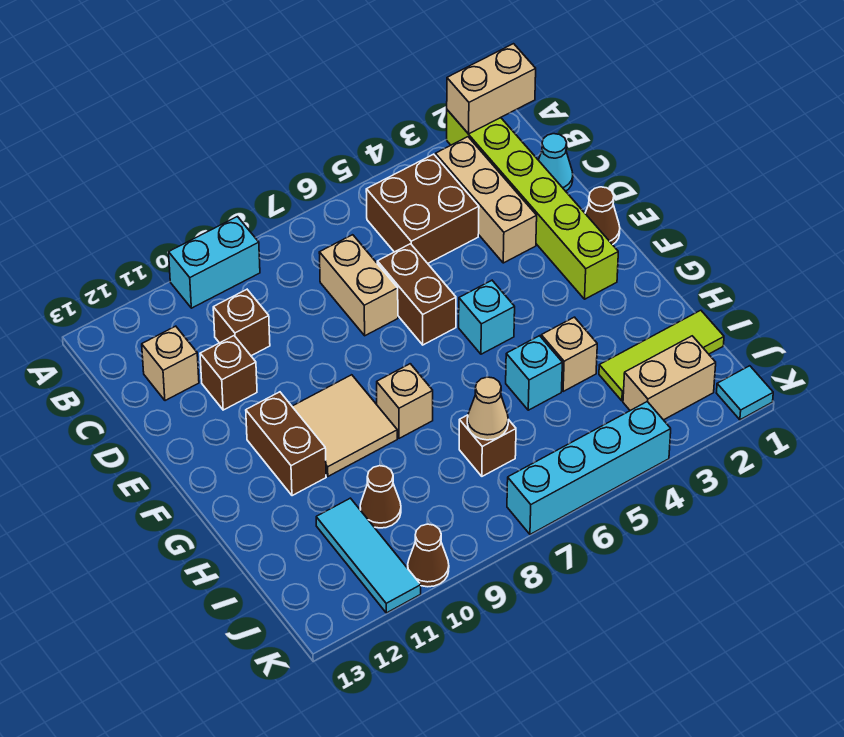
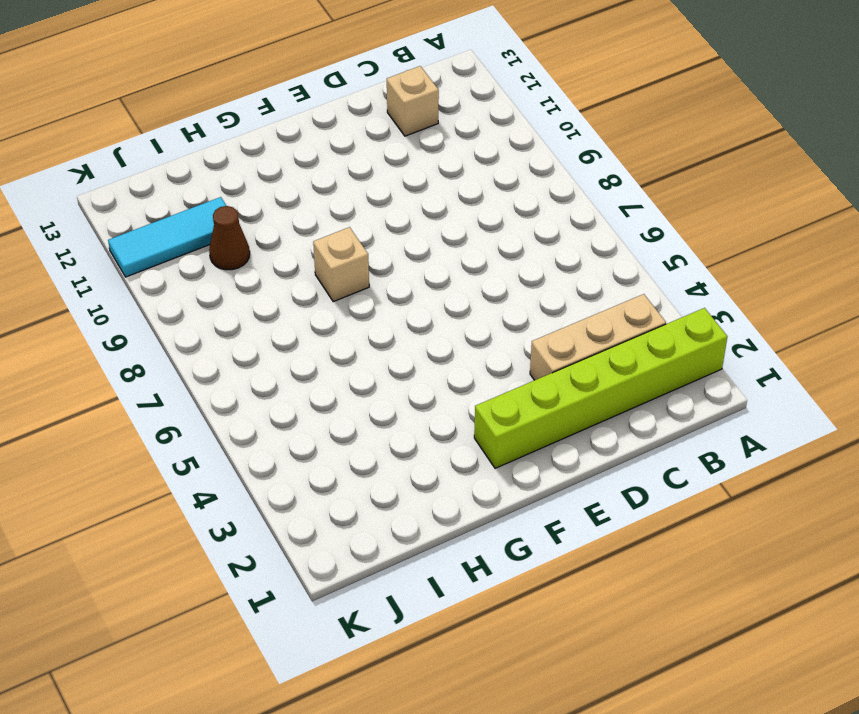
none -> cyan brick A9:A10 level 1
none -> brown brick B4:C5 level 1
none -> cyan cone C1 level 1

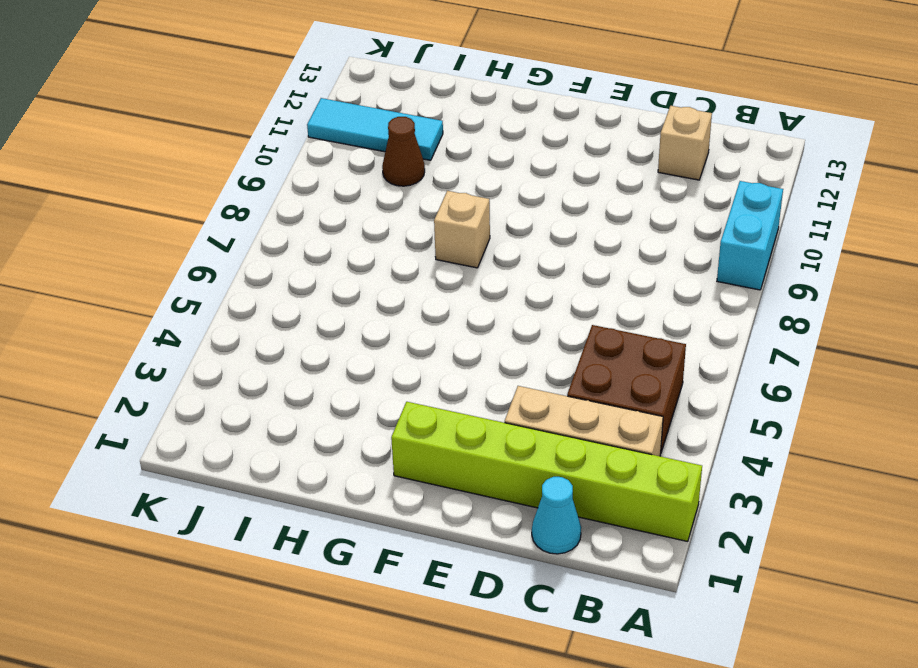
none -> tan brick C7:D7 level 1
none -> brown brick C10 level 1
none -> brown brick D6:E6 level 1

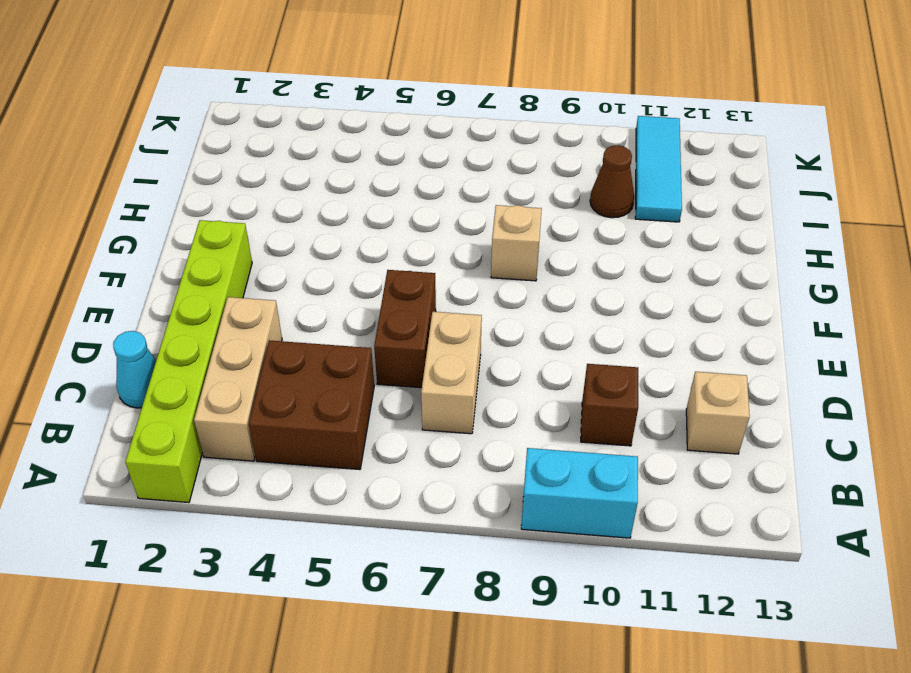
none -> brown brick D11 level 1
none -> brown cone E1 level 1
none -> cyan brick F5 level 1

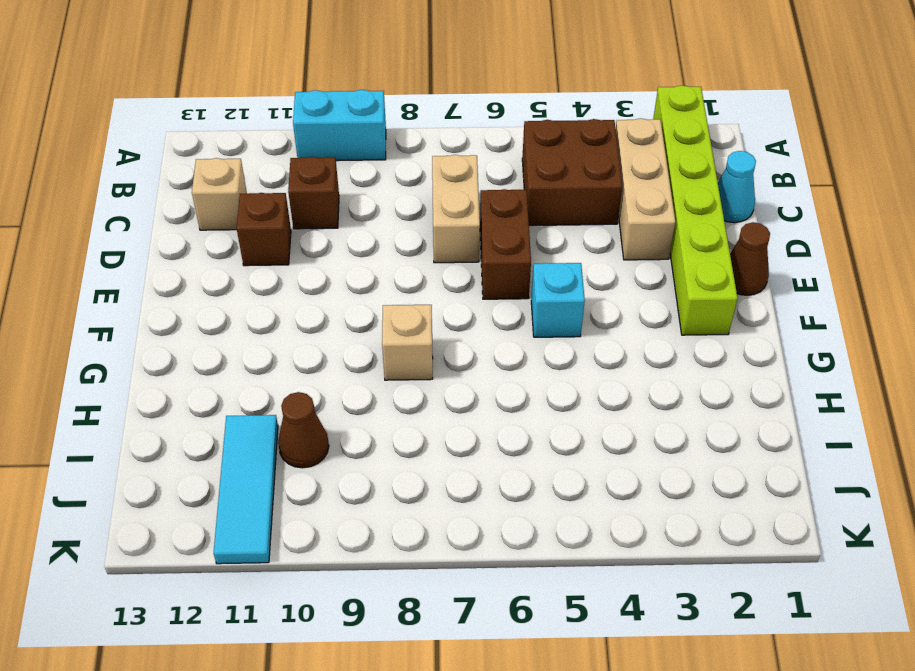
none -> tan tile F9:G10 level 1
none -> brown brick F11:G11 level 1
none -> tan brick H4 level 1

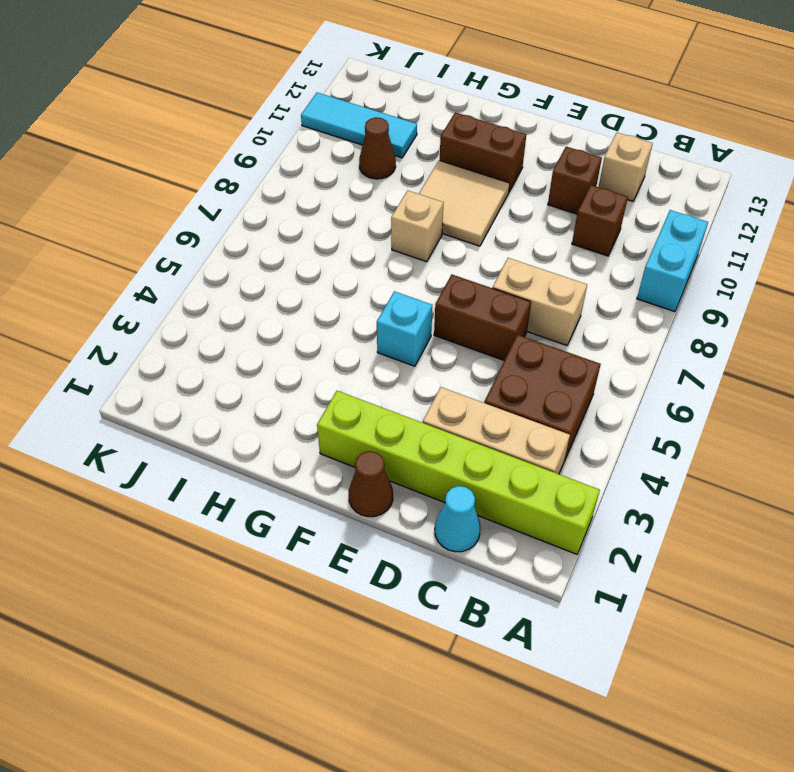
none -> tan brick H4 level 1
none -> cyan brick H5 level 1
none -> lime tile I1:I3 level 1

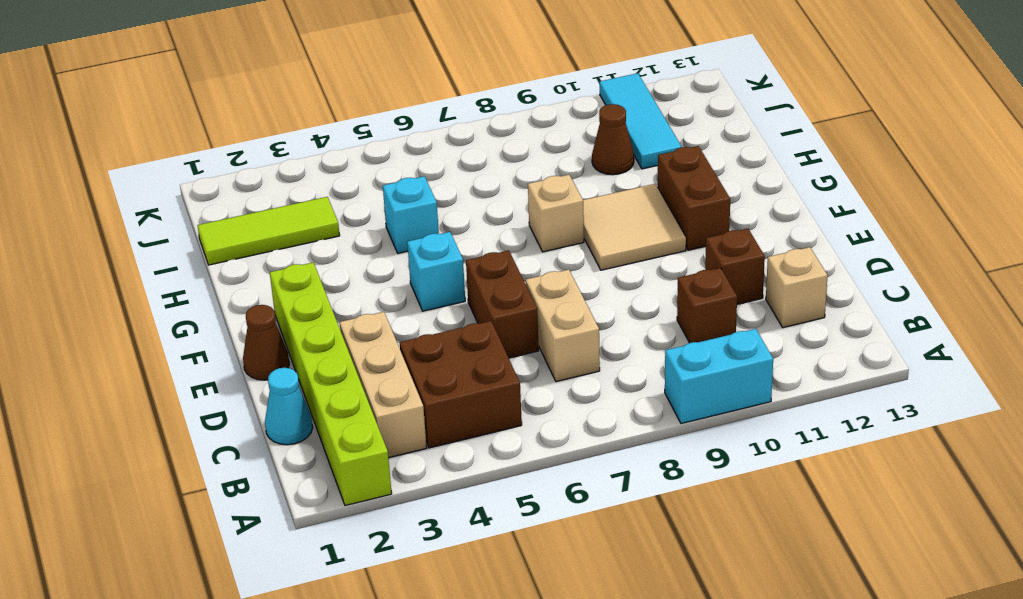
none -> tan brick H4 level 1
none -> brown brick I7 level 1
none -> tan brick J2:J3 level 1

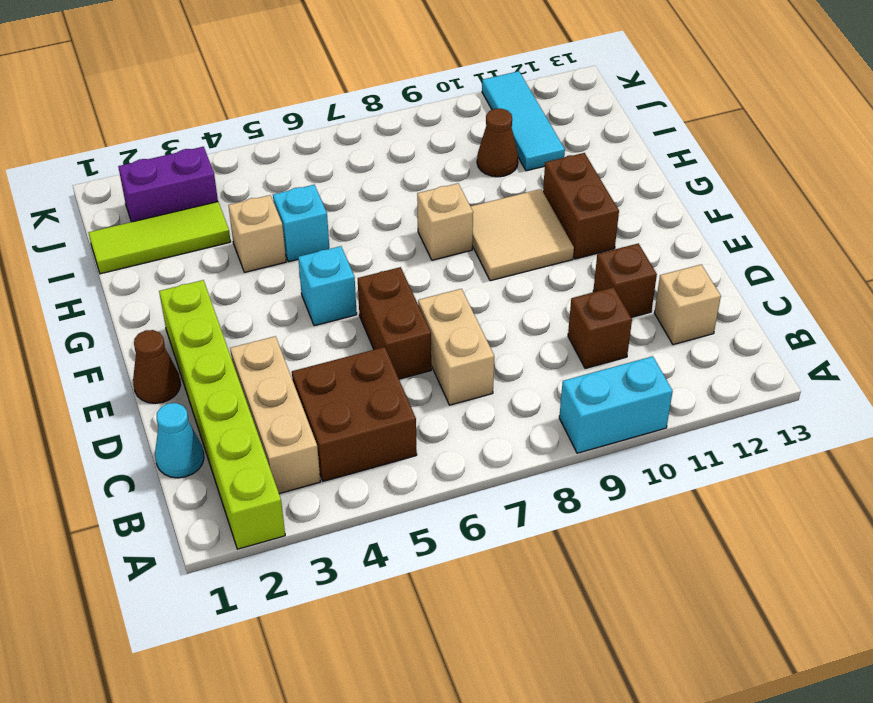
purple brick J2:J3 level 1 -> tan brick J2:J3 level 1
none -> brown brick I7 level 1
none -> cyan tile K1 level 1
none -> cyan brick K4:K7 level 1

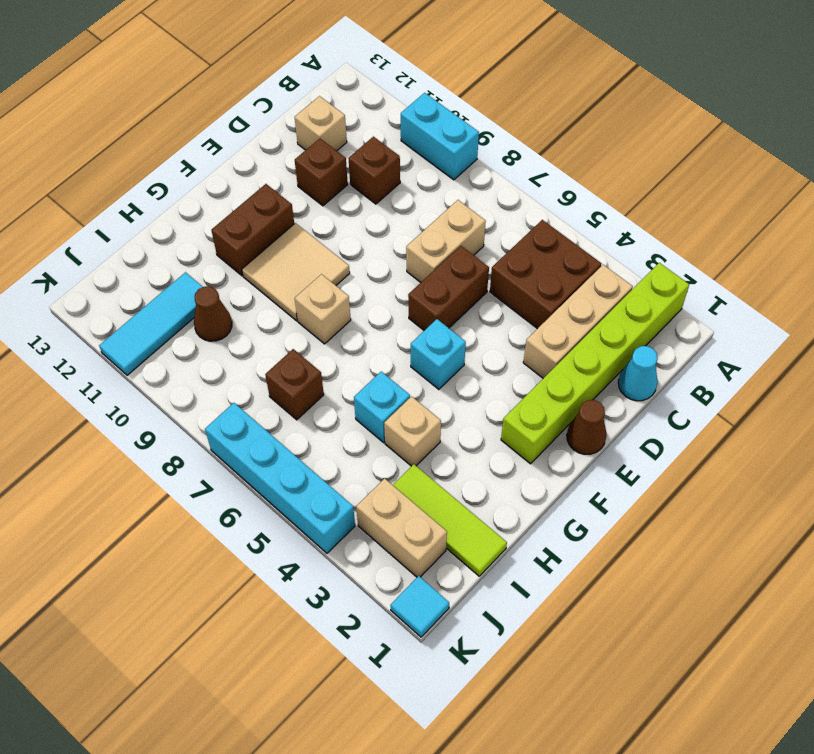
none -> brown cone K10 level 1
none -> tan brick A1:A2 level 2
none -> tan cone I7 level 2

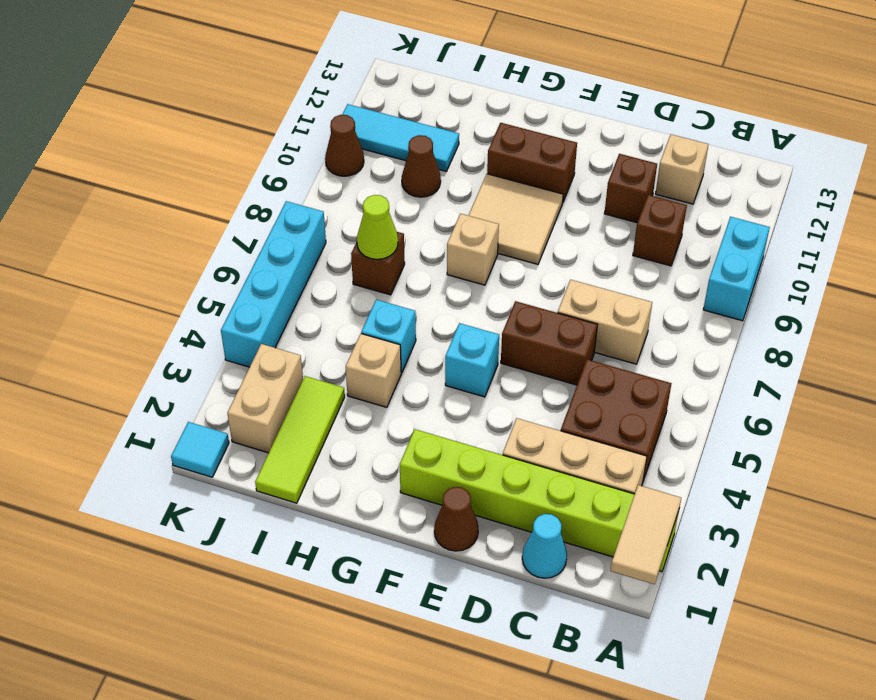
tan tile A1:A2 level 2 -> tan brick A1:A2 level 2
lime cone I7 level 2 -> tan cone I7 level 2

